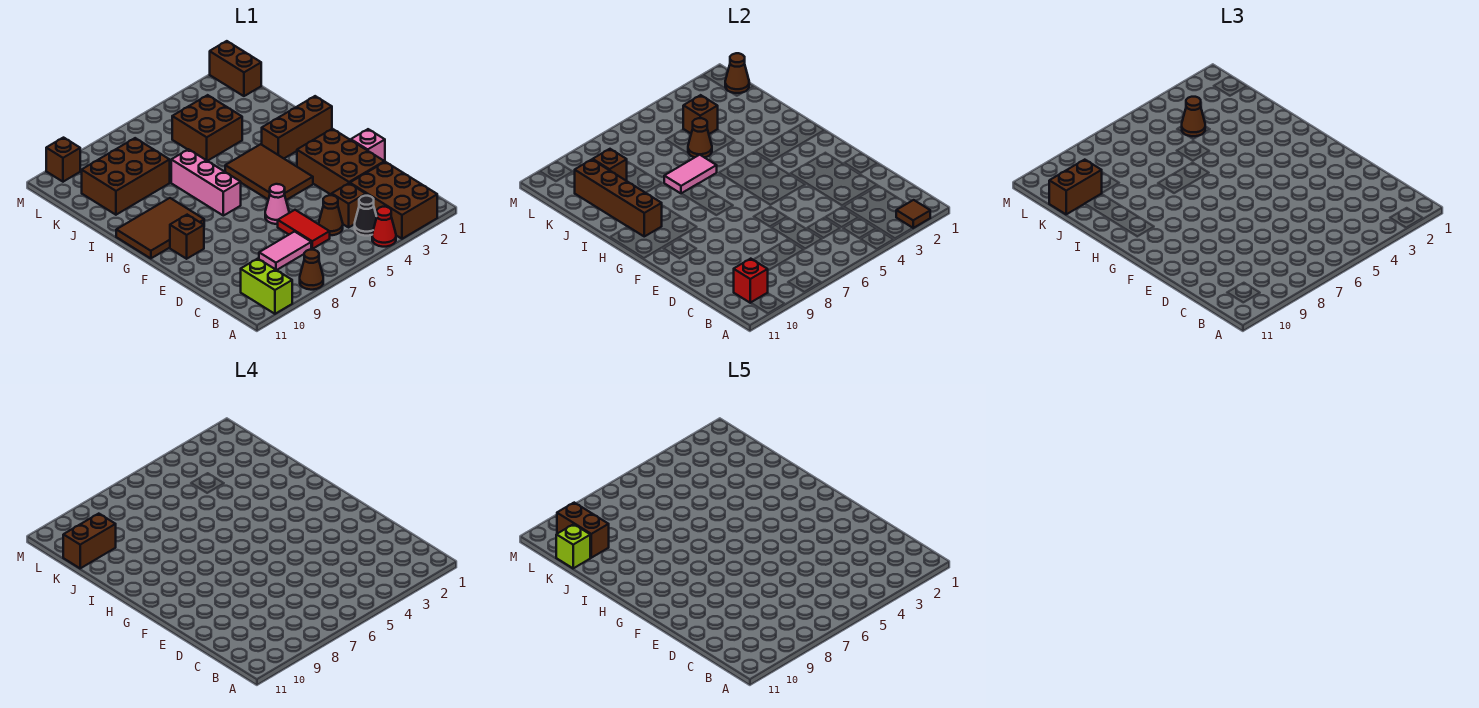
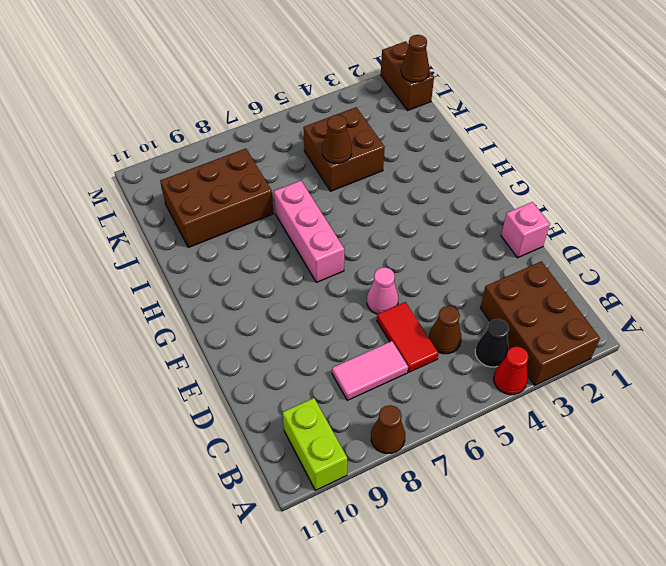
none -> brown brick C4 level 1
none -> brown brick D2:F3 level 1
none -> brown tile F4:H5 level 1
none -> brown brick F10 level 1

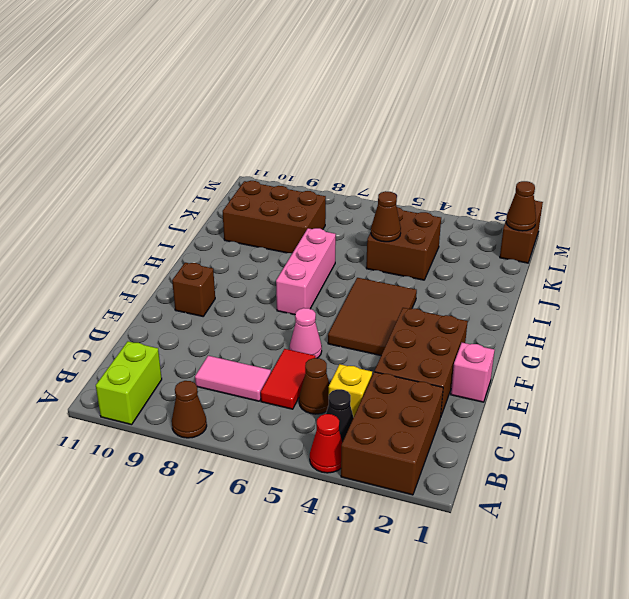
yellow brick C4 level 1 -> brown brick C4 level 1
none -> brown tile G9:H11 level 1
none -> brown brick H1:H3 level 1
none -> brown brick M10 level 1
none -> brown tile A2 level 2

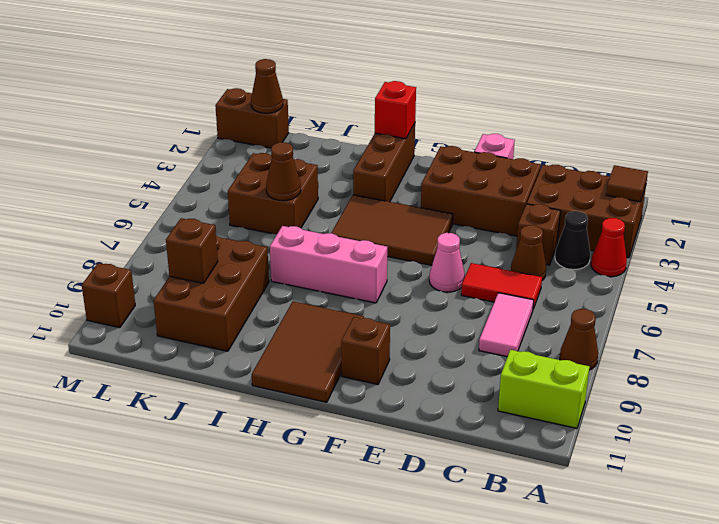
red brick H1 level 2 -> red brick B10 level 2
none -> brown brick H10:K10 level 2
none -> pink tile I6:I7 level 2
none -> brown brick K4 level 2
none -> brown cone K4 level 3

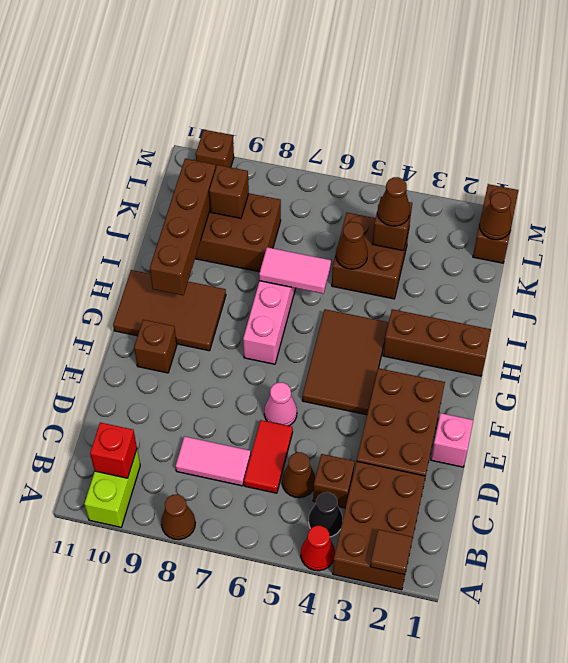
none -> brown brick K10:K11 level 3
none -> brown brick K10:K11 level 4
none -> brown brick K10:L10 level 5
none -> lime brick K11 level 5

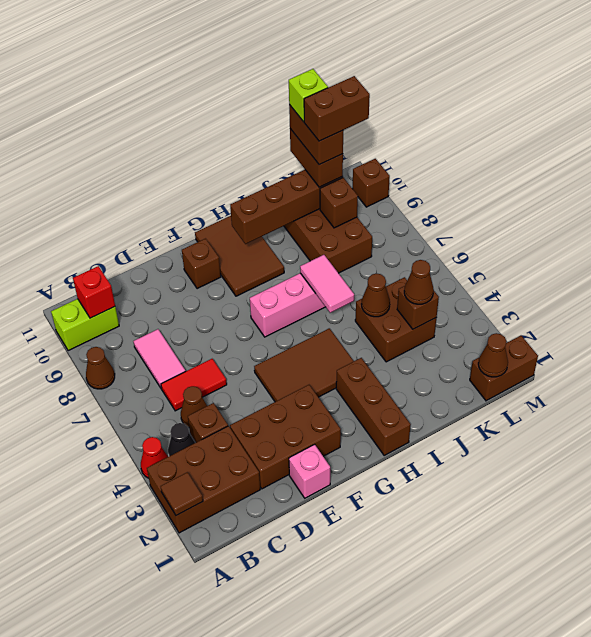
none -> pink cone E6 level 1

